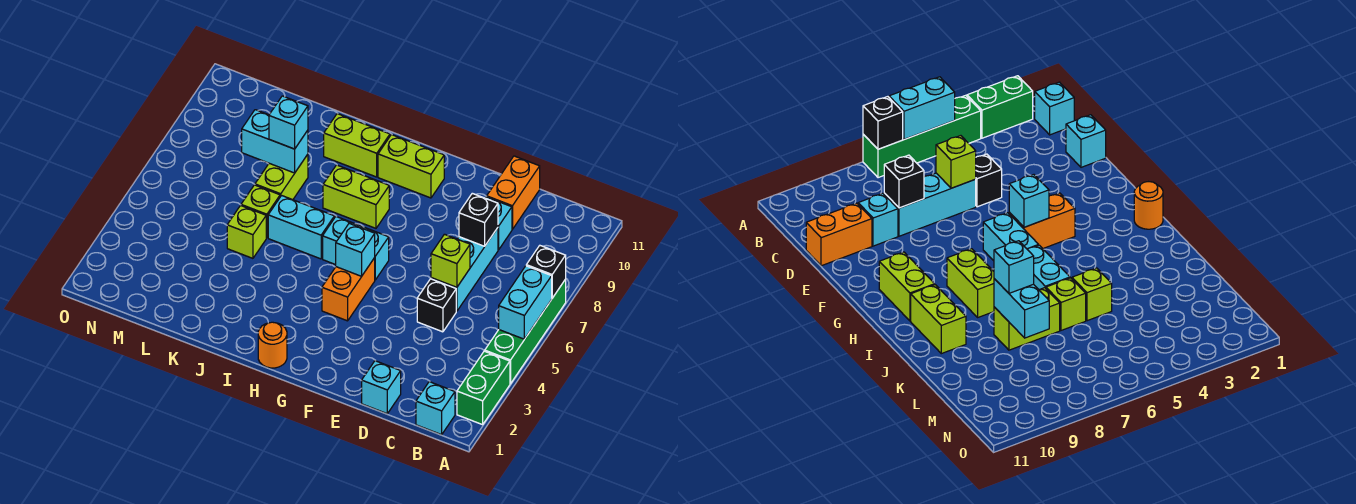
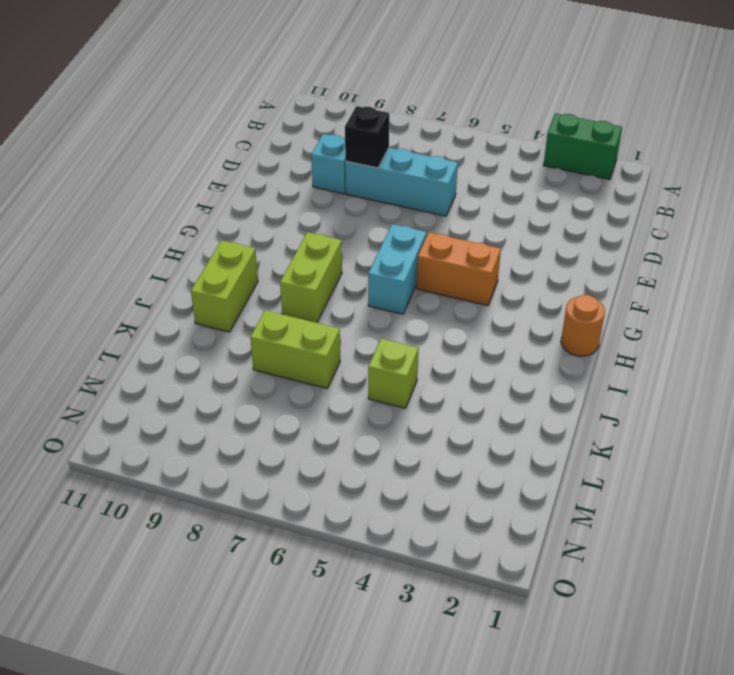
none -> green brick A4:A7 level 1
none -> cyan brick B1 level 1
none -> cyan brick D1 level 1

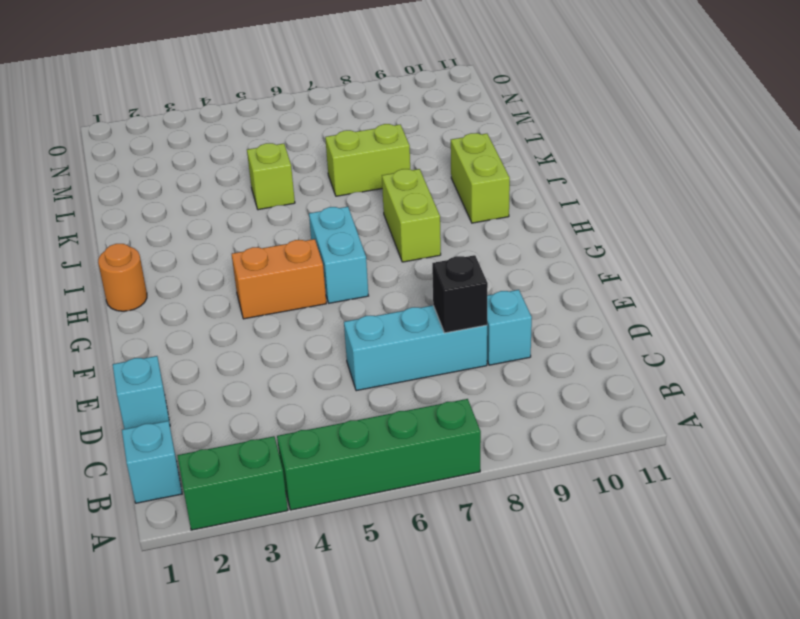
none -> black brick D5 level 1
none -> orange brick D10:D11 level 1
none -> lime brick G10:H10 level 1

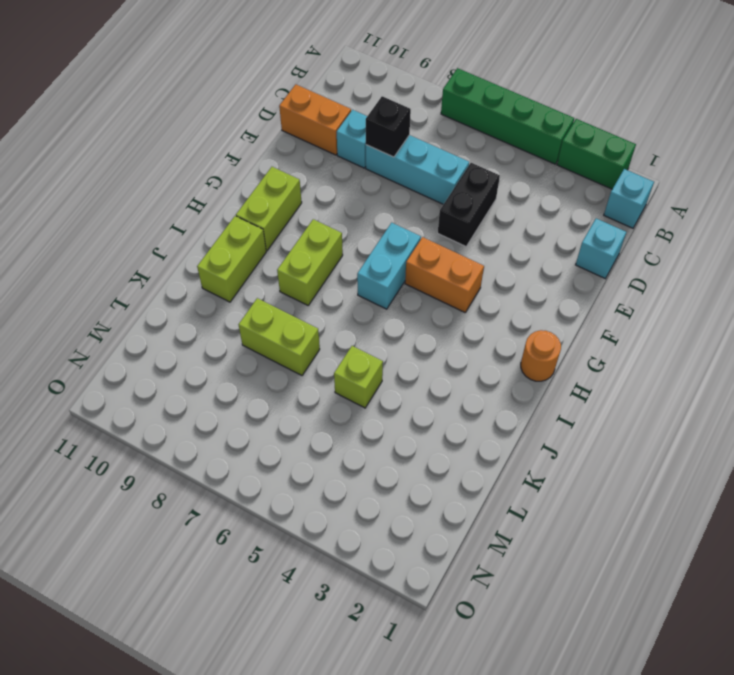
black brick D5:E5 level 1 -> black brick D5 level 1
none -> cyan brick I6:J6 level 1
none -> lime brick K6 level 1
none -> cyan brick A5:A6 level 2

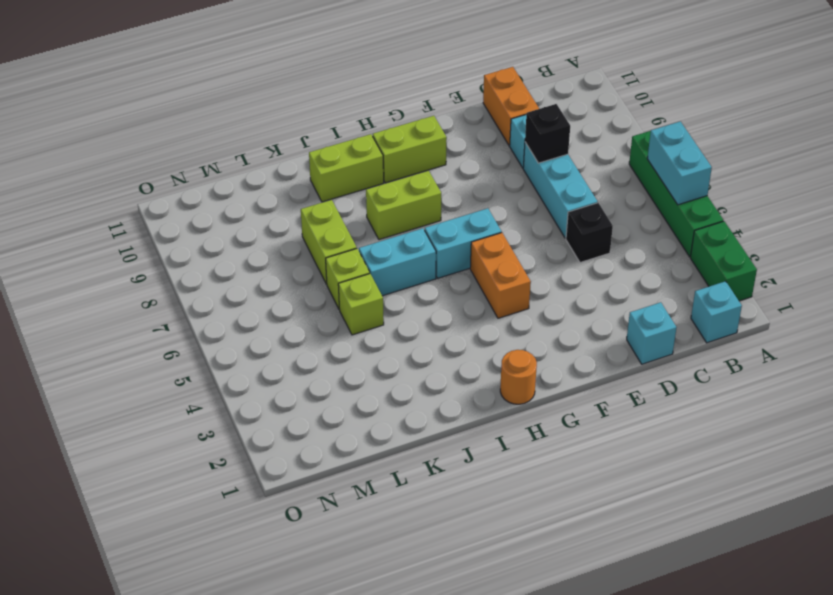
none -> black brick A7 level 2
none -> lime brick D6 level 2
none -> cyan brick G5 level 2

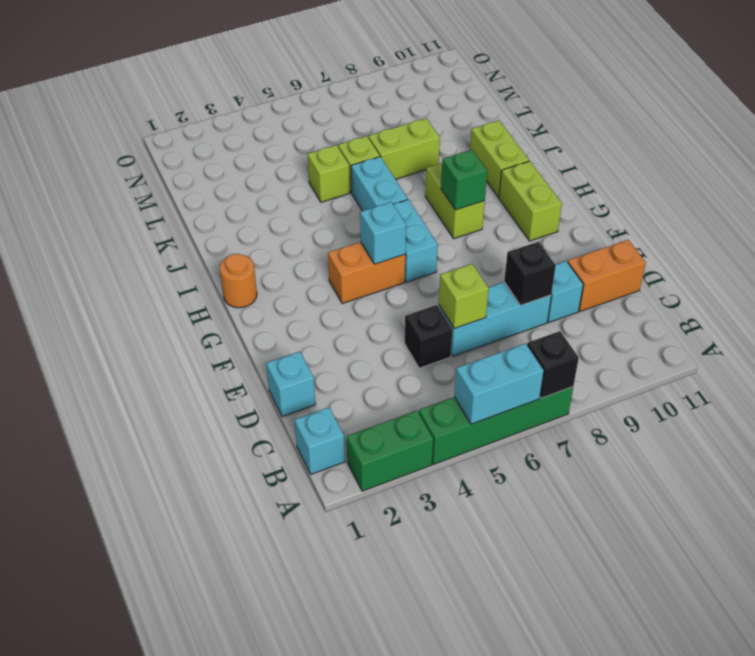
green brick H8 level 2 -> none
none -> cyan brick K8:L8 level 2
none -> cyan brick K8 level 3

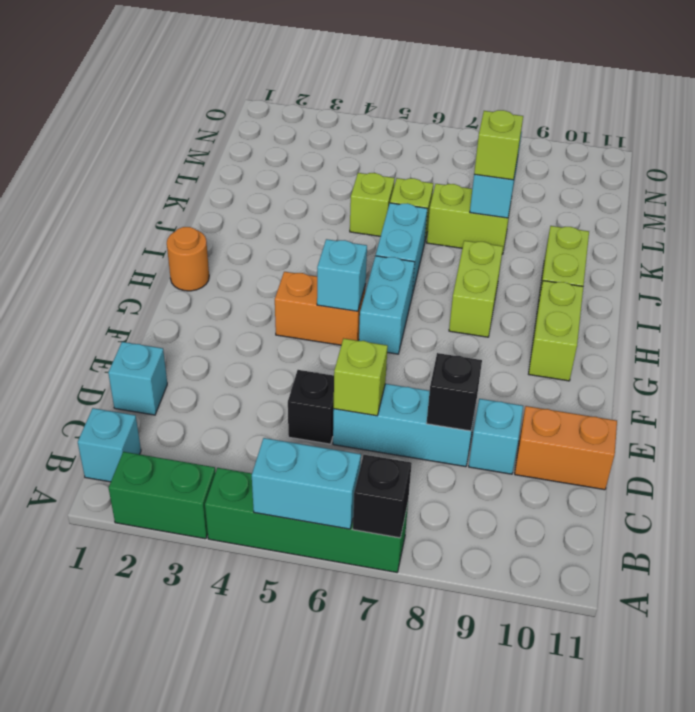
lime brick K8 level 3 -> cyan brick K8 level 3

